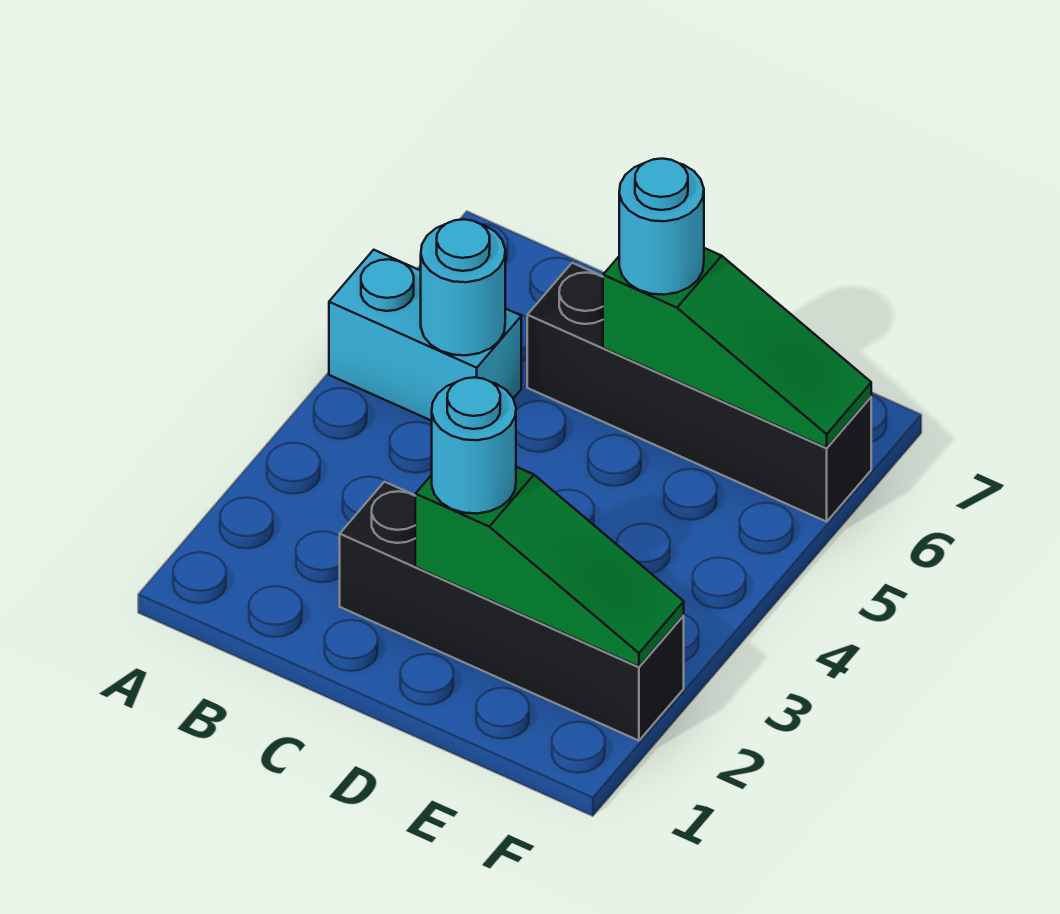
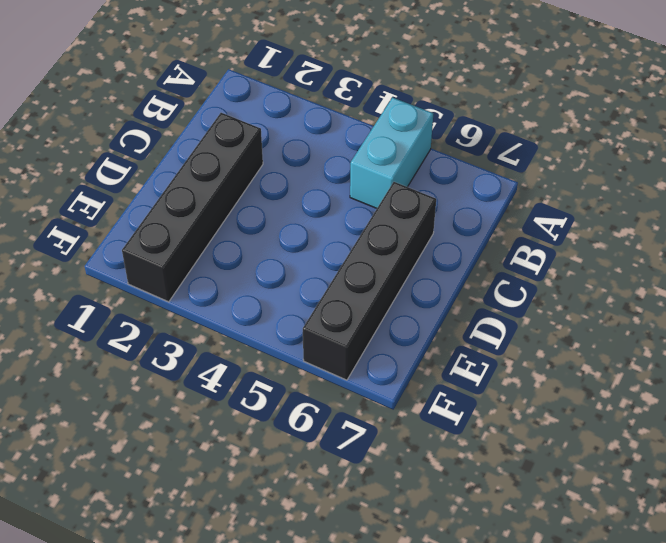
none -> cyan round brick B5 level 2
none -> green slope D2:F2 level 2 top D

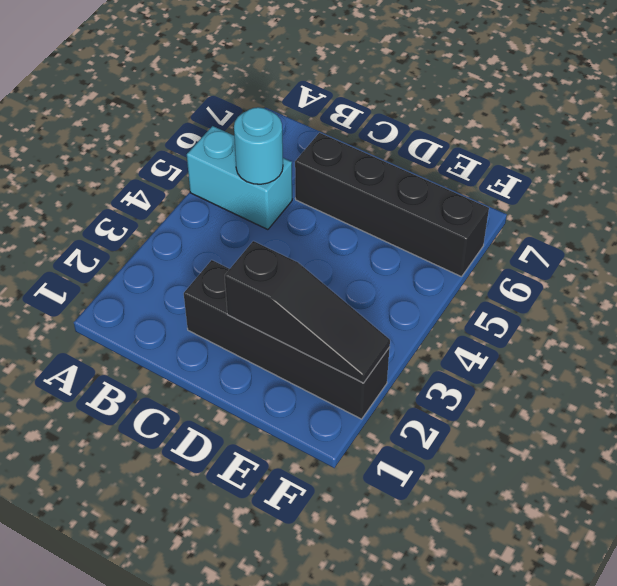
black slope D2:F2 level 2 top D -> green slope D2:F2 level 2 top D
none -> green slope D6:F6 level 2 top D
none -> cyan round brick D2 level 3

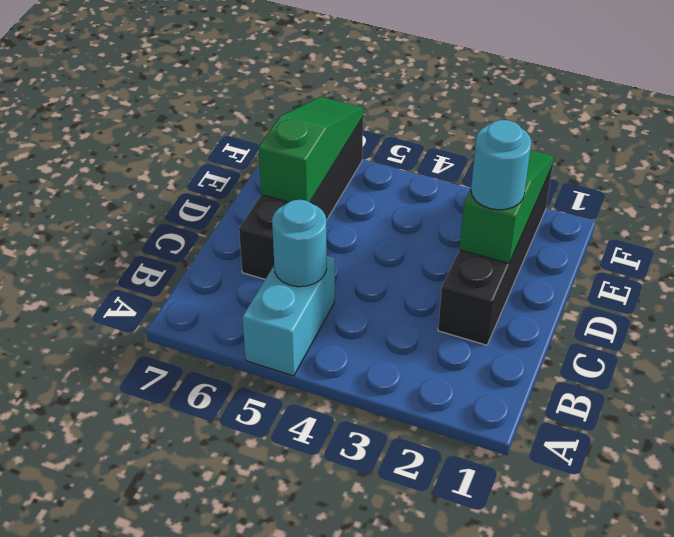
none -> cyan round brick D6 level 3

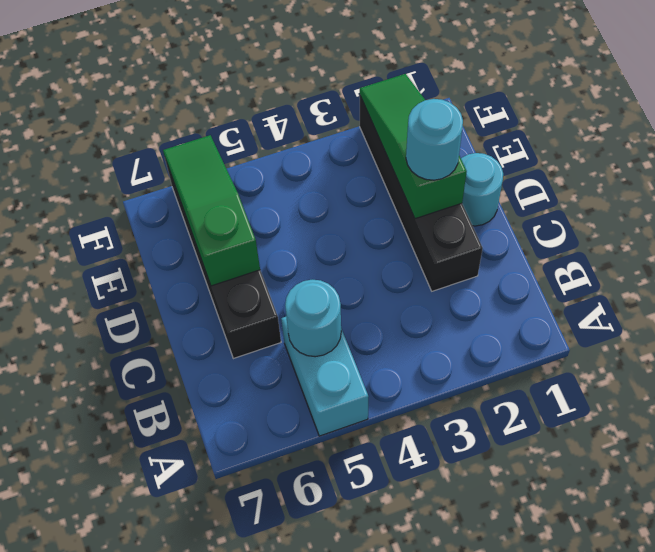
cyan round brick D1 level 1 -> cyan round brick D6 level 3

